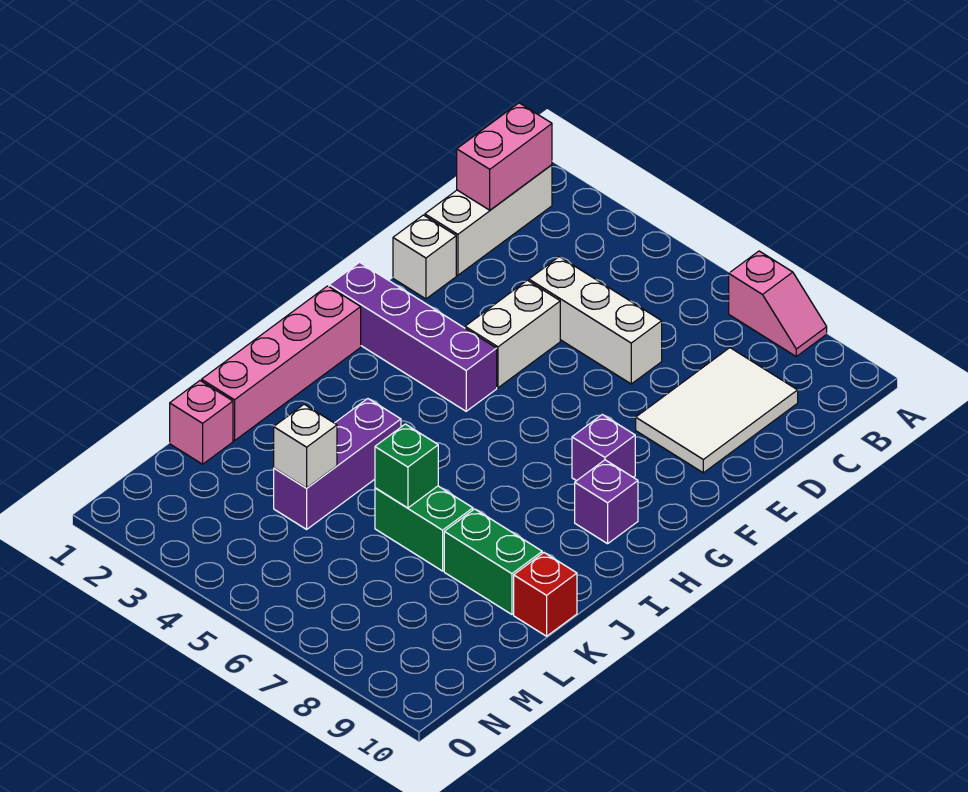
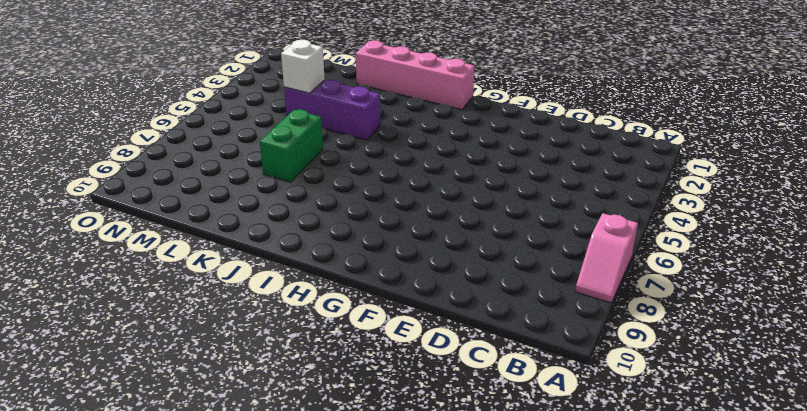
none -> white brick B1:D1 level 1
none -> white tile C8:E9 level 1
none -> white brick D4:D6 level 1

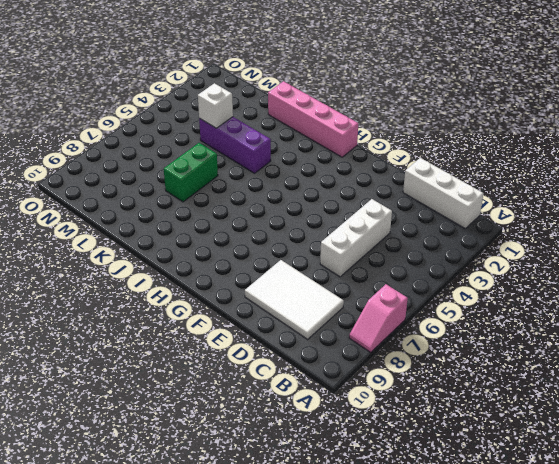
none -> white brick E1 level 1
none -> white brick E4:F4 level 1
none -> purple brick G1:G4 level 1

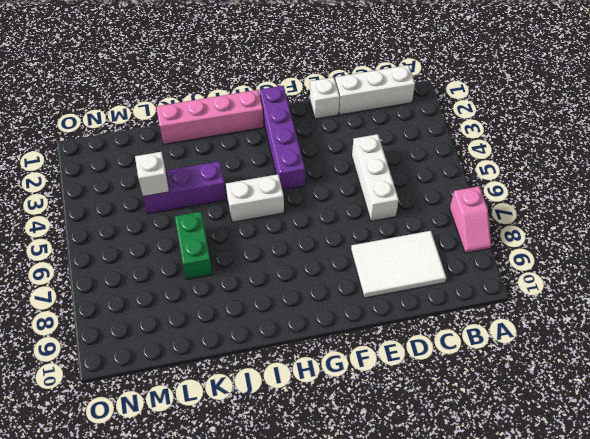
white brick H5:I5 level 1 -> white brick E4:F4 level 1
none -> purple brick G8 level 1
none -> purple brick H9 level 1
none -> green brick K8:K9 level 1

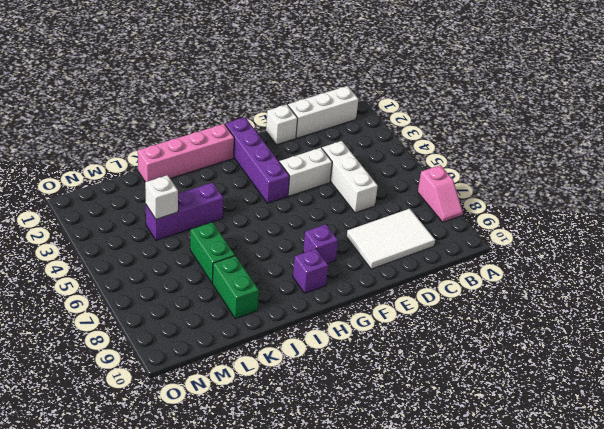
none -> red brick K10 level 1
none -> pink brick L1 level 1
none -> pink brick B1:C1 level 2

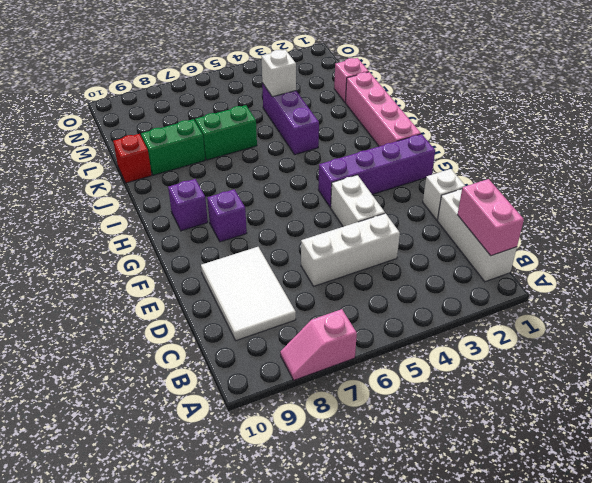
none -> green brick K6 level 2

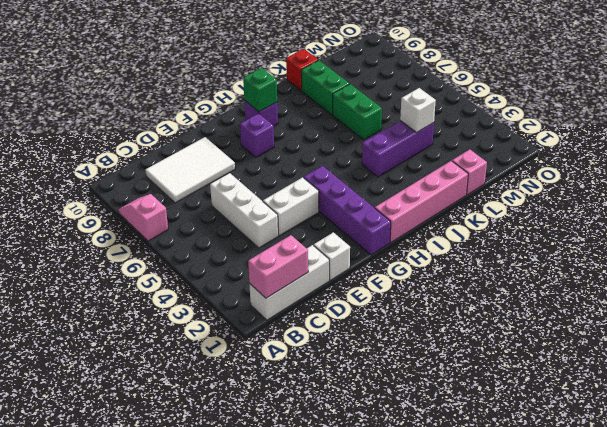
green brick H9 level 2 -> green brick K6 level 2

